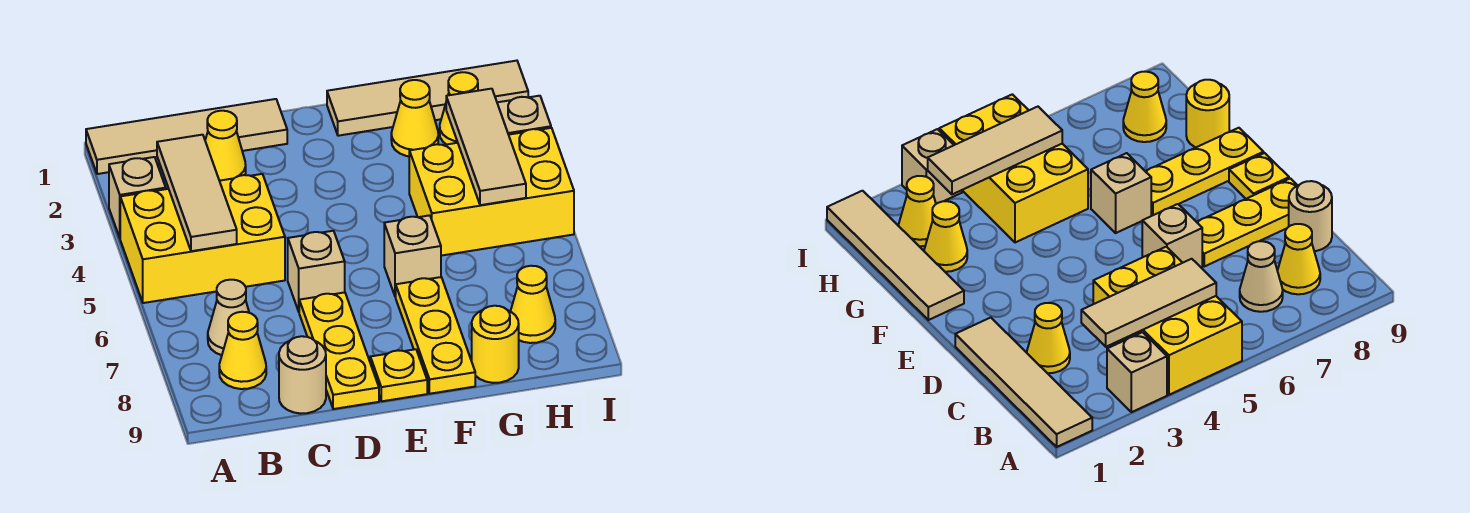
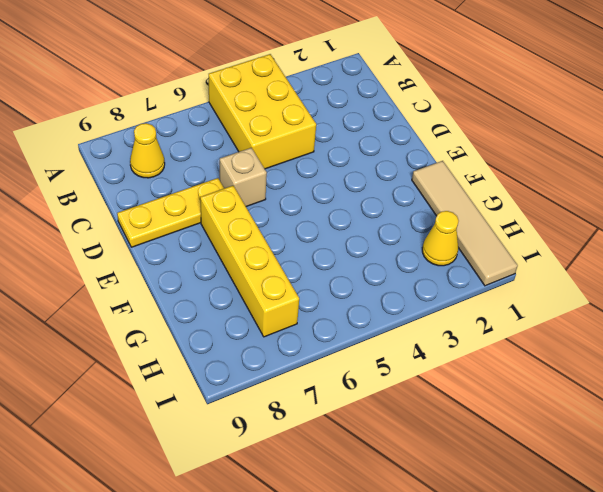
yellow brick E7:H7 level 1 -> yellow plate F7:F9 level 1
none -> tan tile A1:D1 level 1
none -> tan brick A3 level 1
none -> tan cone B7 level 1

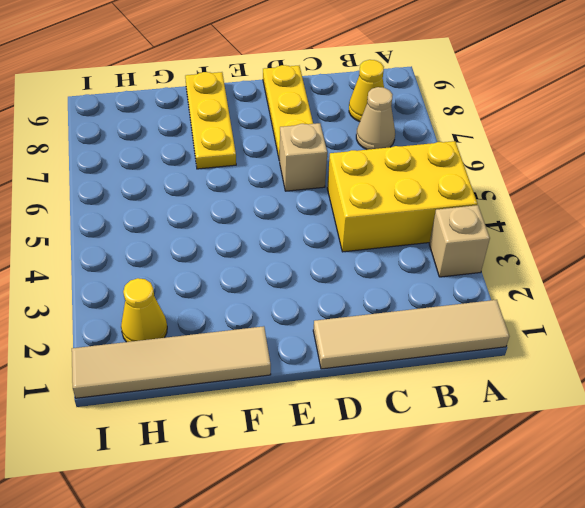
none -> yellow cone C2 level 1
none -> tan round brick C9 level 1
none -> yellow plate E9 level 1

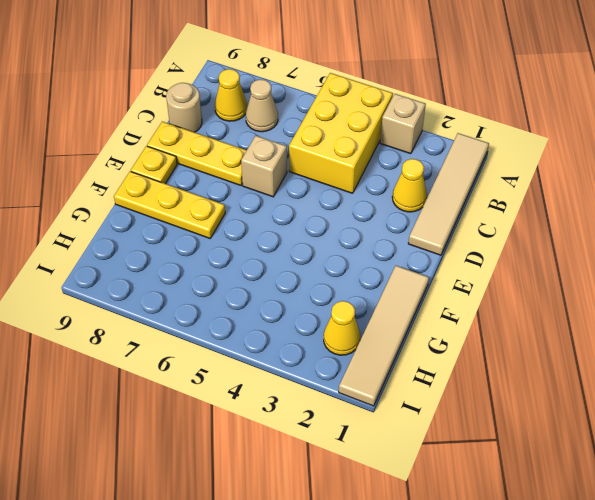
none -> tan brick F6 level 1
none -> yellow cone G2 level 1
none -> yellow brick G4:I5 level 1

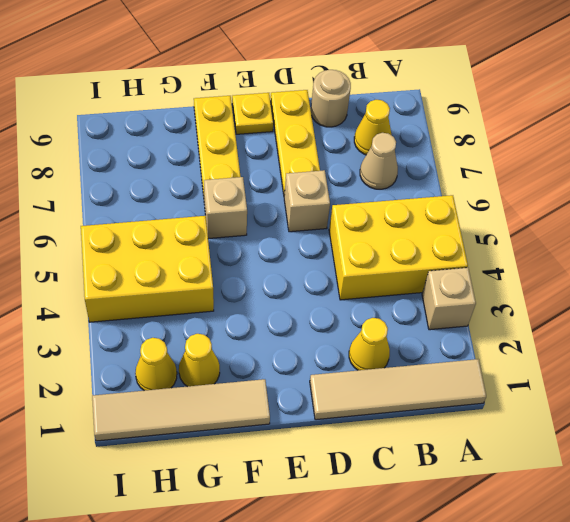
none -> yellow round brick G9 level 1
none -> yellow cone H8 level 1
none -> tan brick I3 level 1

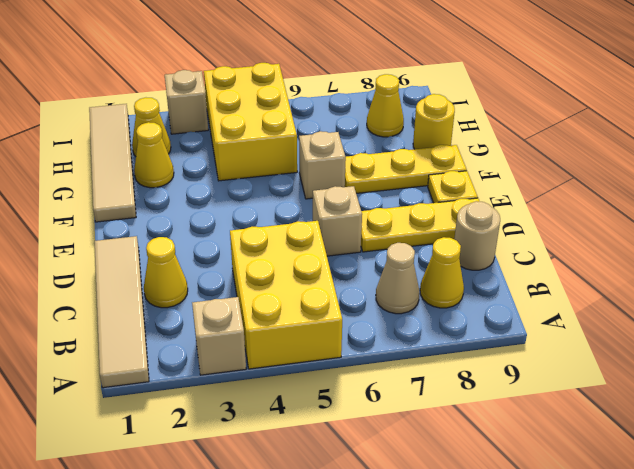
none -> tan tile B3:B5 level 2
none -> tan tile H3:H5 level 2

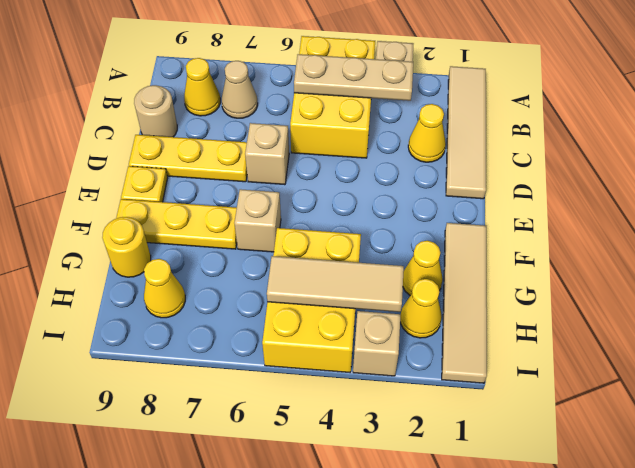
tan plate B3:B5 level 2 -> tan tile B3:B5 level 2

